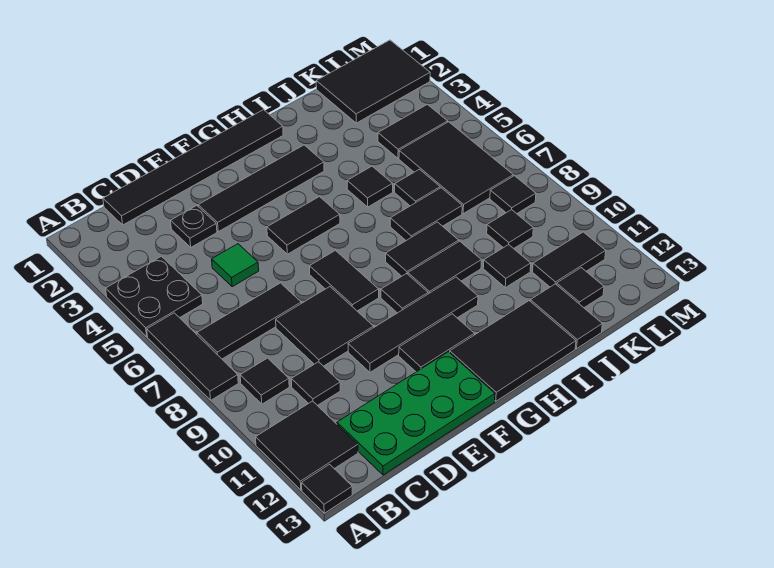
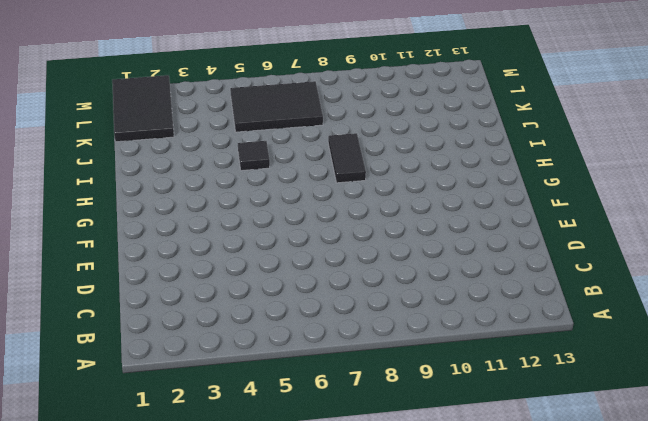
none -> black plate A4:B5 level 1
none -> black tile A6:A8 level 1
none -> black tile A11:B12 level 1
none -> black tile A13 level 1

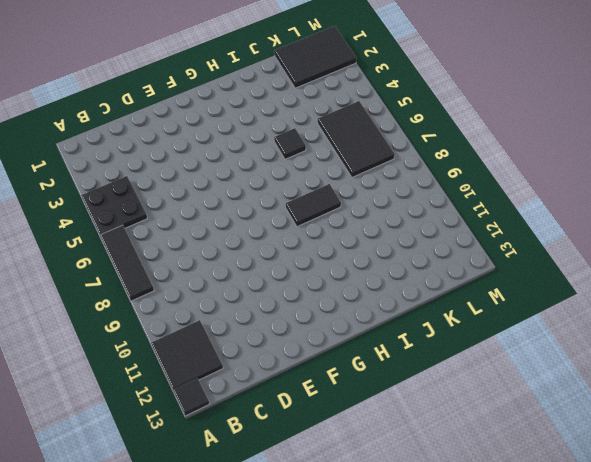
none -> black tile B7:D7 level 1
none -> black tile B9 level 1
none -> black tile C1:H1 level 1
none -> black tile C10 level 1

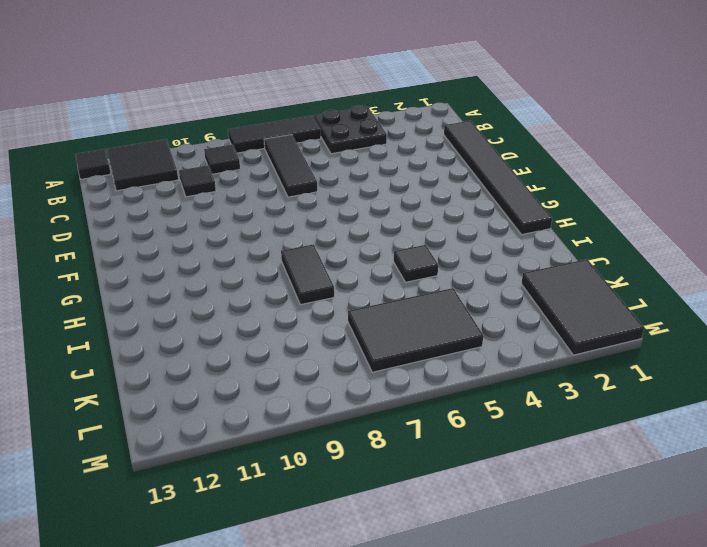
none -> green plate C12:F13 level 1
none -> black plate D3 level 1
none -> green tile D5 level 1
none -> black tile D8:E9 level 1

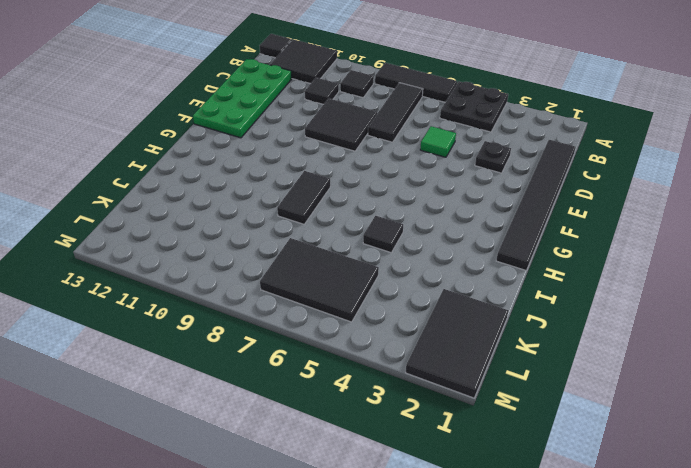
none -> black tile E3:H3 level 1
none -> black tile E10:H10 level 1
none -> black tile F5:G5 level 1
none -> black tile F7:F8 level 1

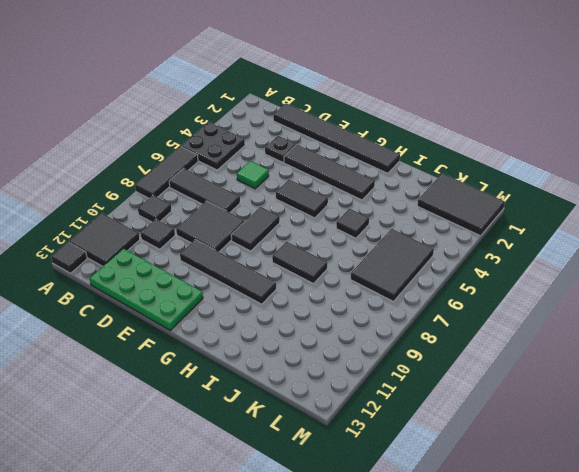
none -> black tile F11:G11 level 1
none -> black tile G9 level 1
none -> black tile G12:I13 level 1
none -> black tile H9:I9 level 1

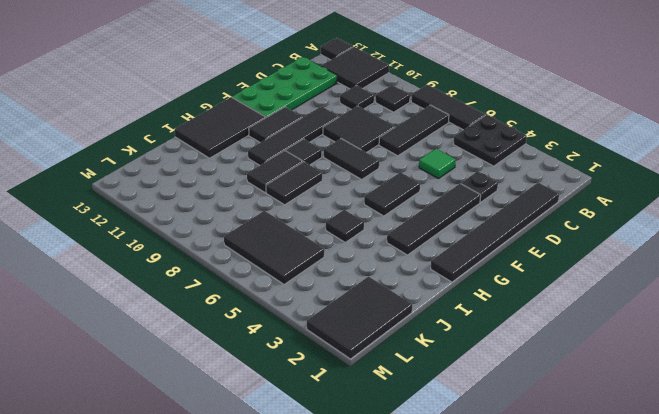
none -> black tile I7:J7 level 1
none -> black tile J6 level 1
none -> black tile J10 level 1
none -> black tile J12:J13 level 1

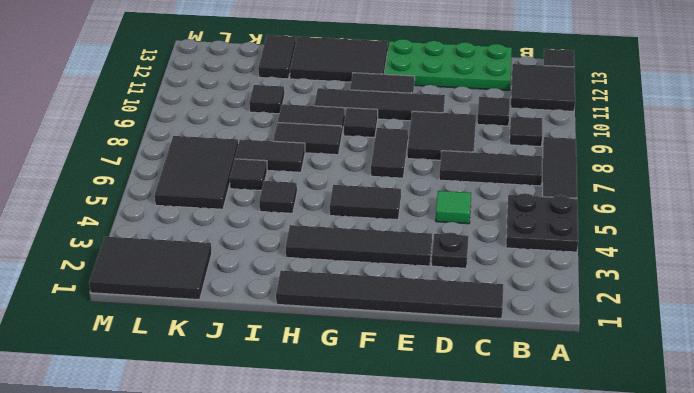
none -> black tile K4:L4 level 1
none -> black tile K9 level 1
none -> black tile K11:L11 level 1
none -> black tile K12 level 1

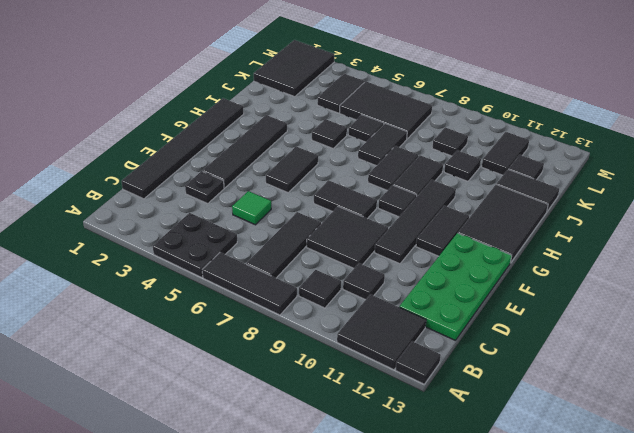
none -> black tile L8 level 1

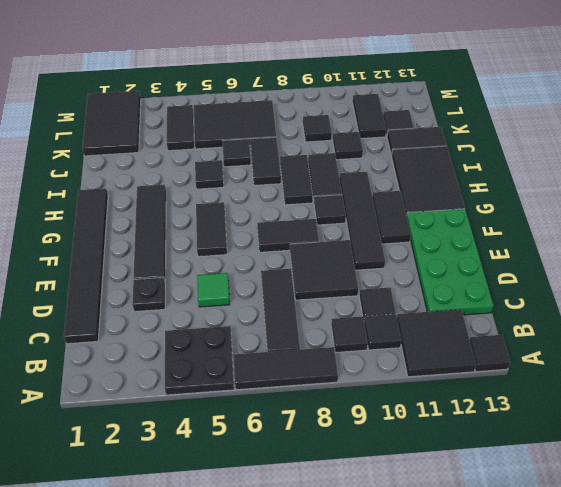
black tile B10 level 1 -> black tile L8 level 1

